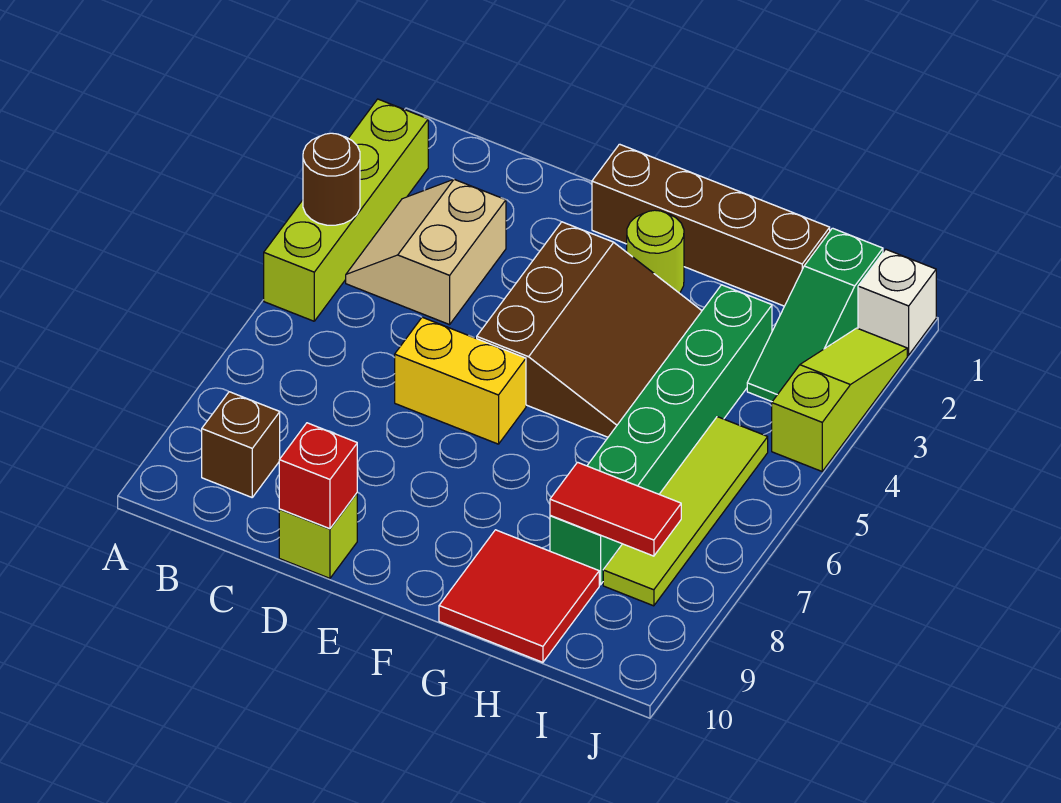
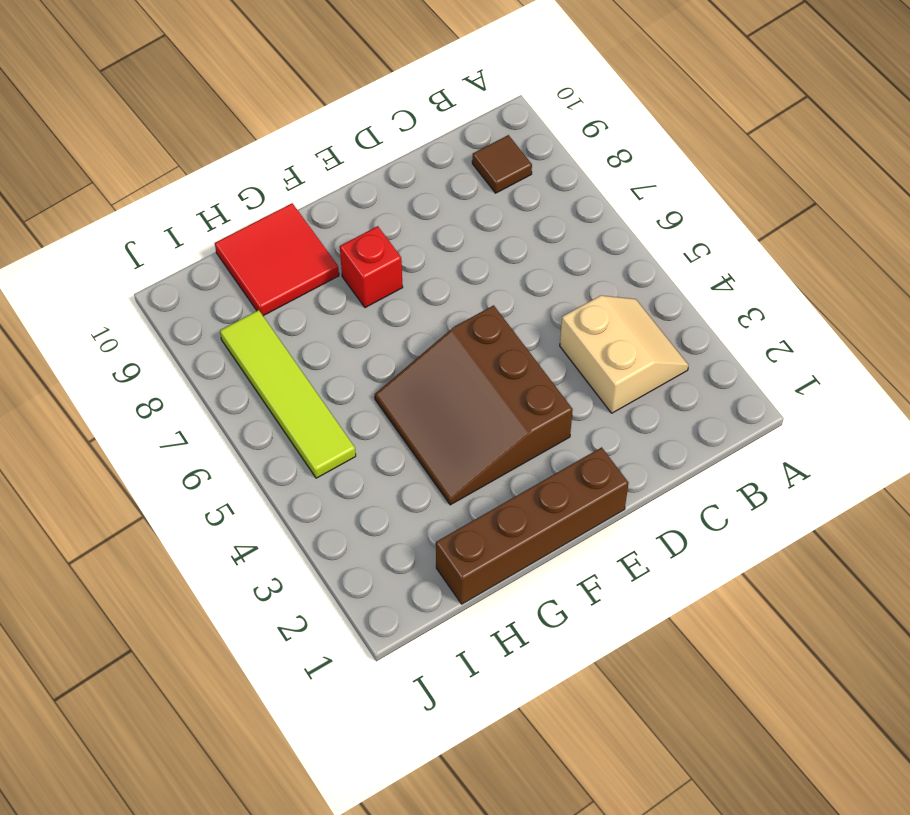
brown tile B9 level 1 -> brown brick B9 level 1
red brick F8 level 1 -> red brick D10 level 2
none -> lime brick A2:A5 level 1
none -> yellow brick D6:E6 level 1
none -> lime brick D10 level 1

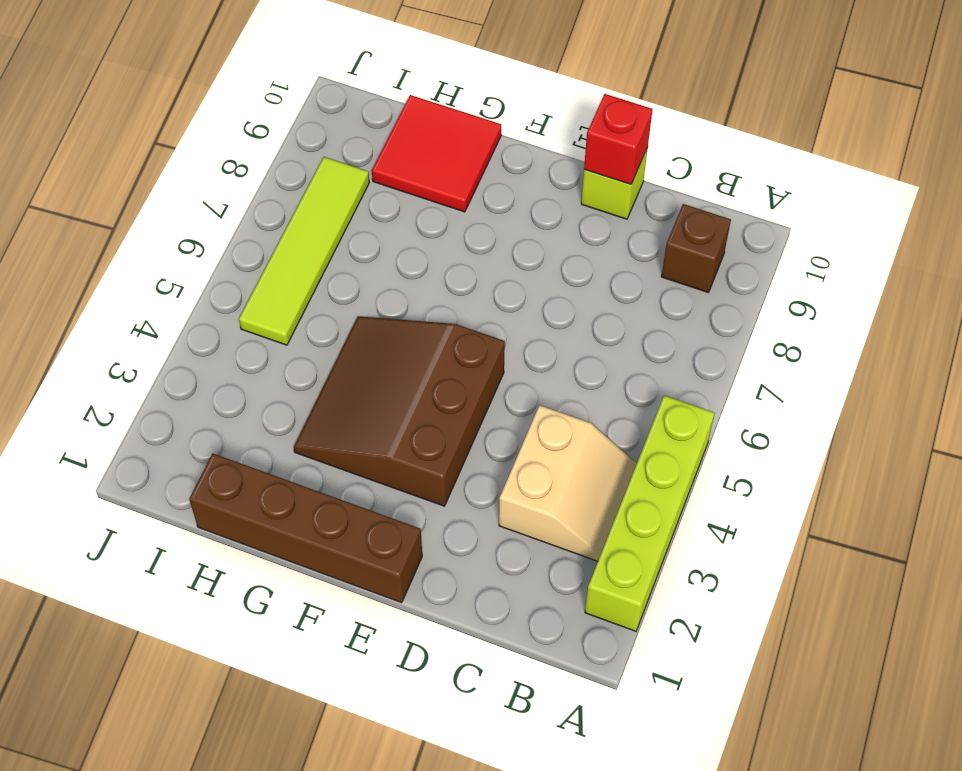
none -> yellow brick D6:E6 level 1
none -> lime round brick F2 level 1
none -> green brick H3:H8 level 1

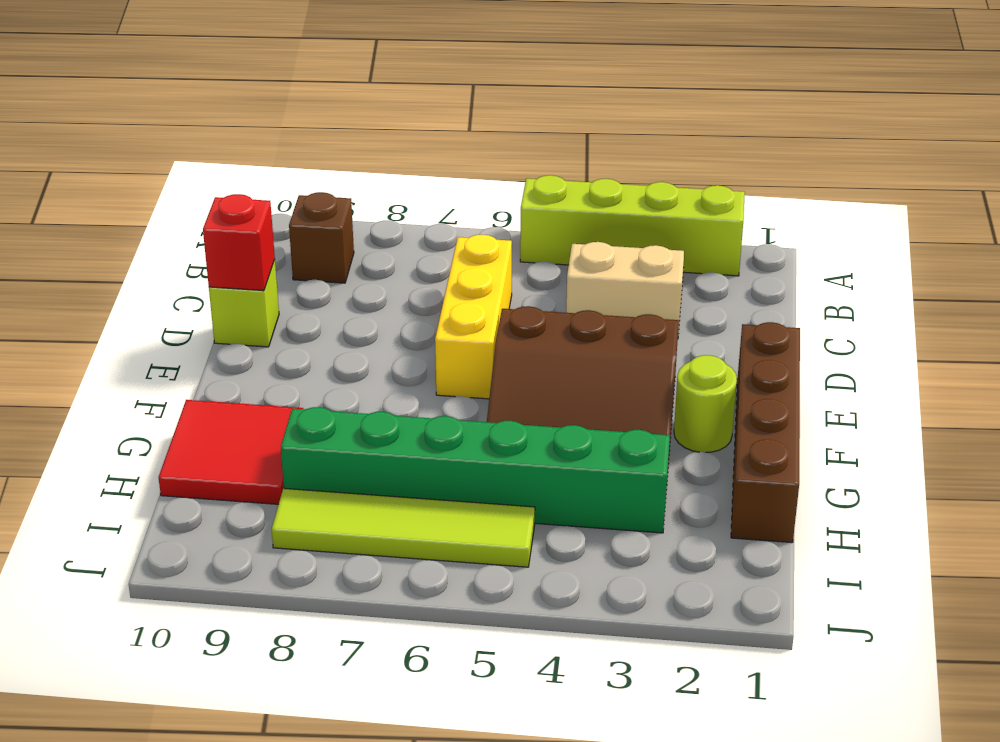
yellow brick C6:E6 level 1 -> yellow brick D6:E6 level 1
none -> green slope I1:I3 level 1 top 1
none -> white brick J1 level 1
none -> lime slope J2:J4 level 1 top 4

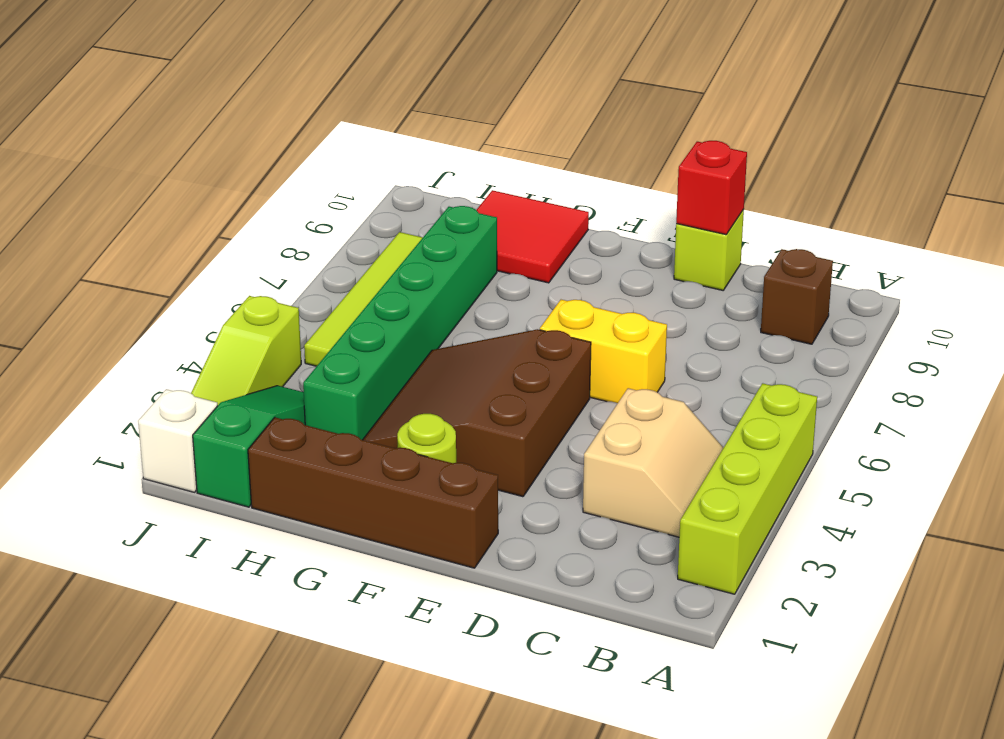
none -> brown round brick A4 level 2
none -> red tile H8:I8 level 2

